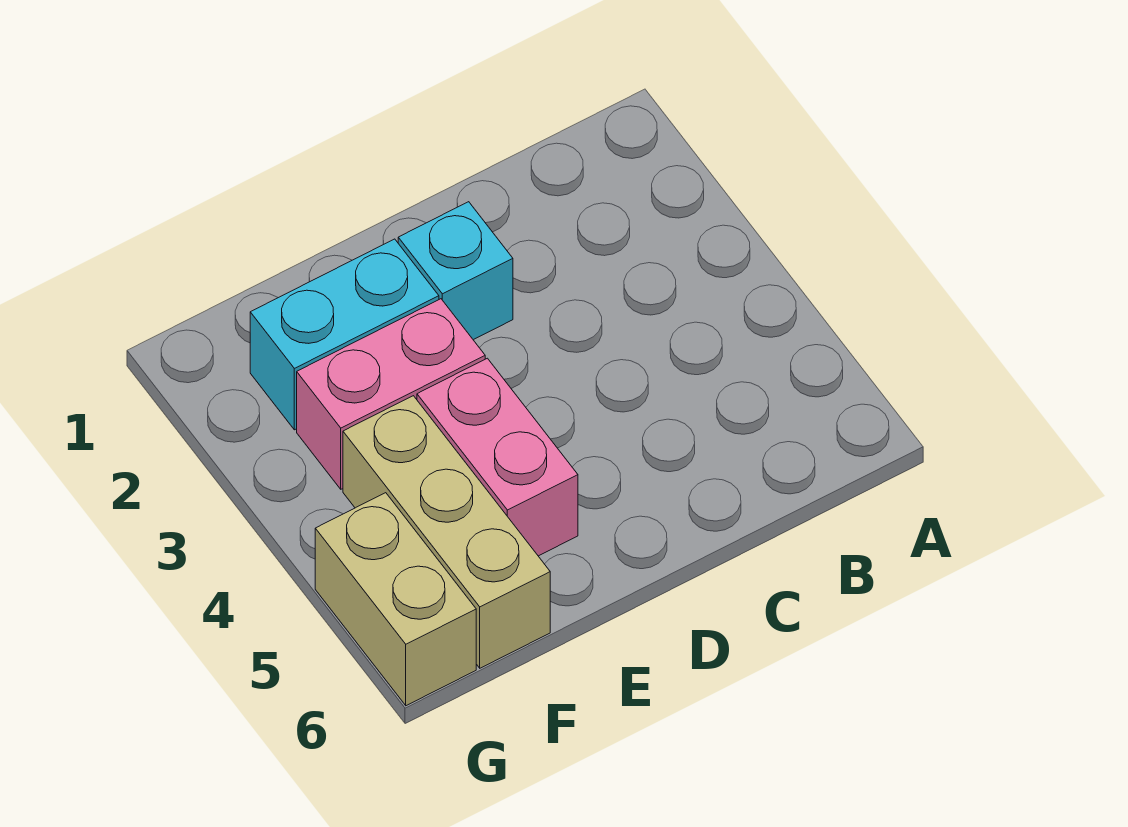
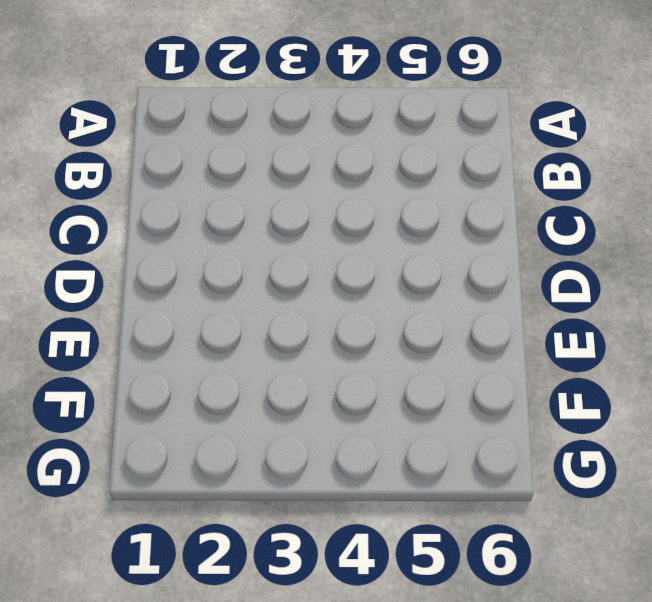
none -> cyan brick D2 level 1
none -> cyan brick E2:F2 level 1

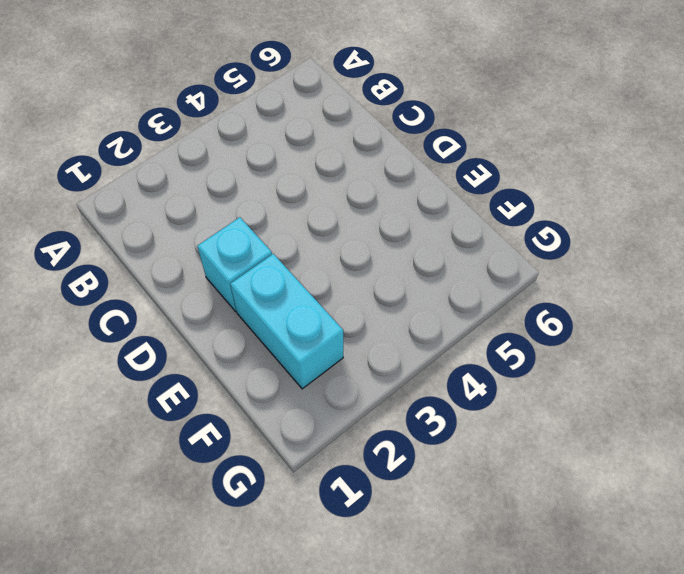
none -> pink brick E3:F3 level 1
none -> pink brick E4:E5 level 1

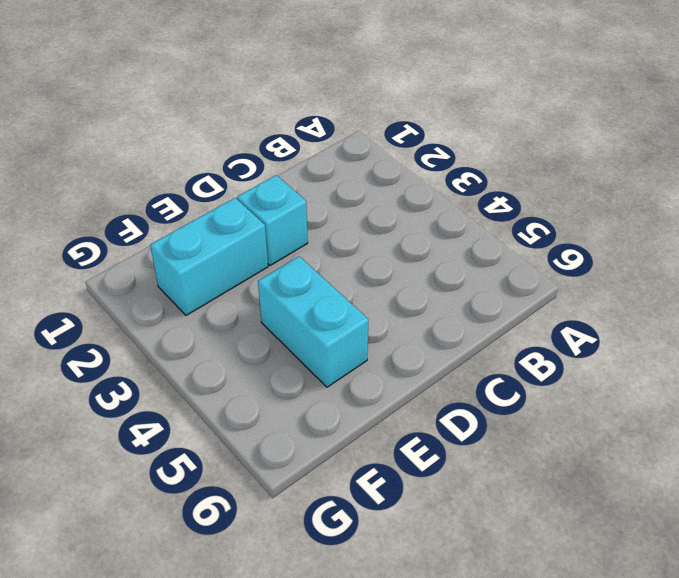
cyan brick E4:E5 level 1 -> pink brick E4:E5 level 1
none -> pink brick E3:F3 level 1
none -> tan brick F4:F6 level 1

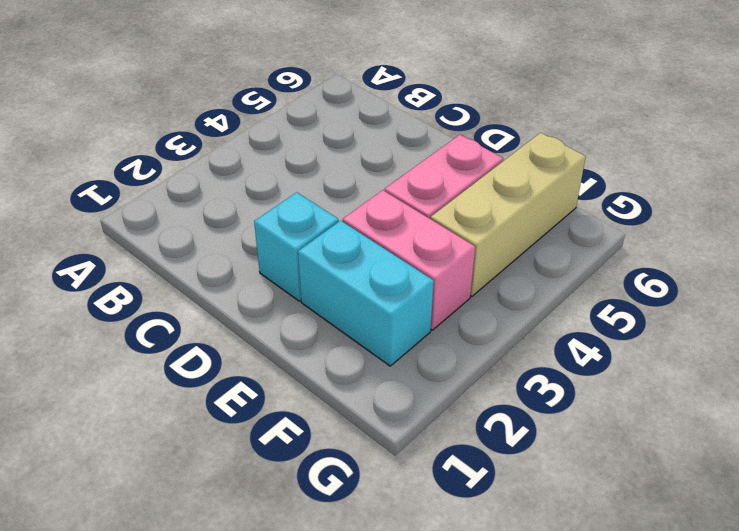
none -> tan brick G5:G6 level 1

